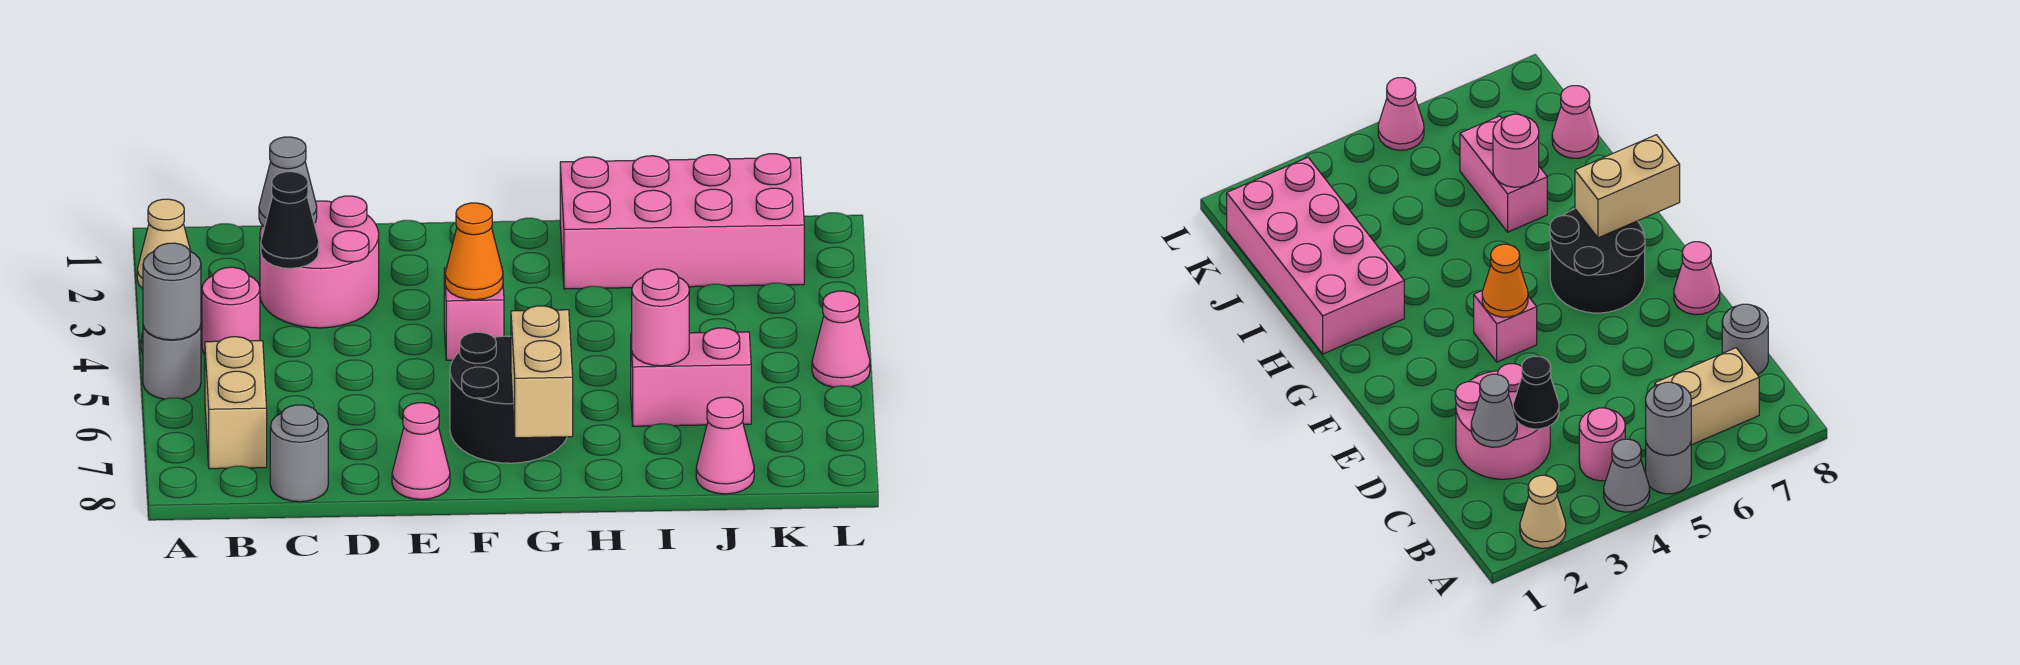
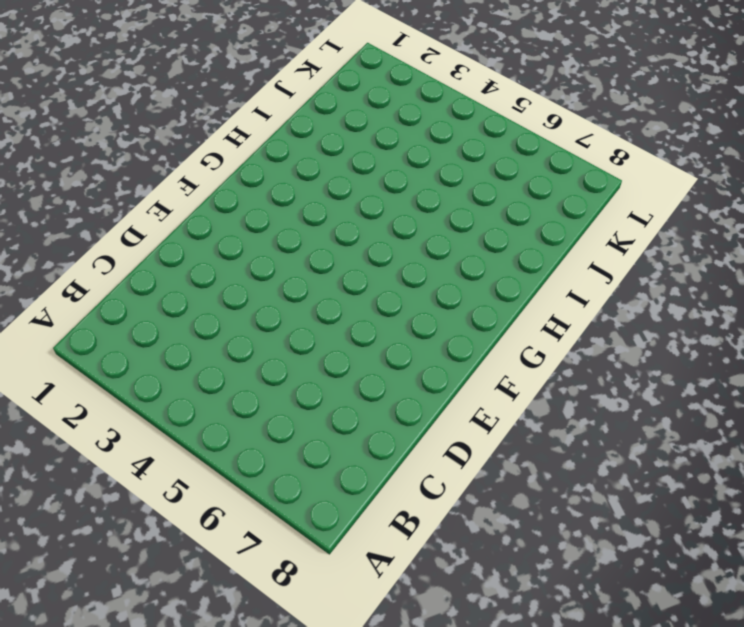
none -> tan cone A2 level 1
none -> grey cone A4 level 1
none -> grey round brick A5 level 1

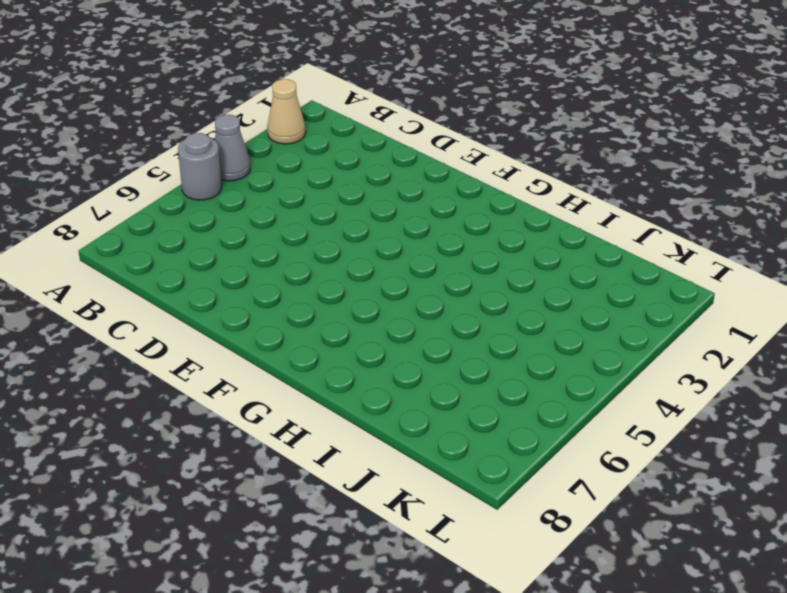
none -> pink round brick B4 level 1
none -> tan brick B6:B7 level 1
none -> pink round brick C2:D3 level 1

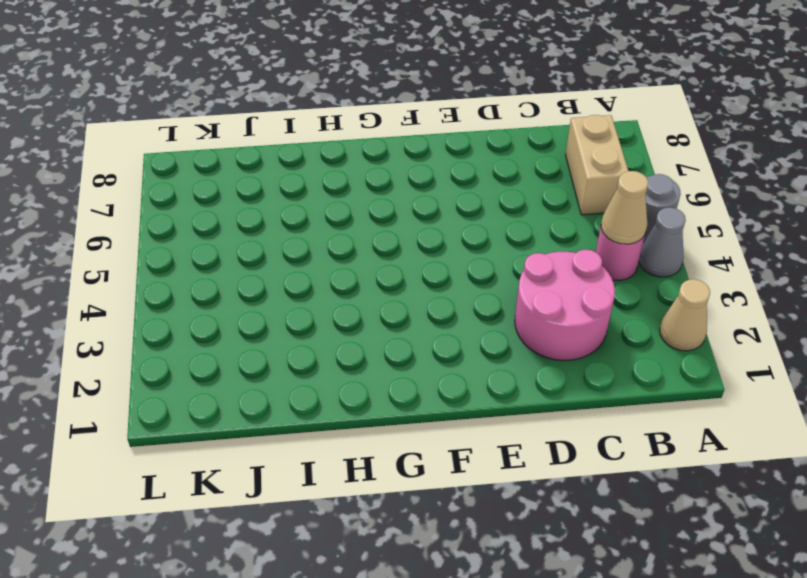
tan cone B4 level 2 -> none
none -> grey round brick C8 level 1
none -> pink cone E8 level 1
none -> pink brick F4 level 1

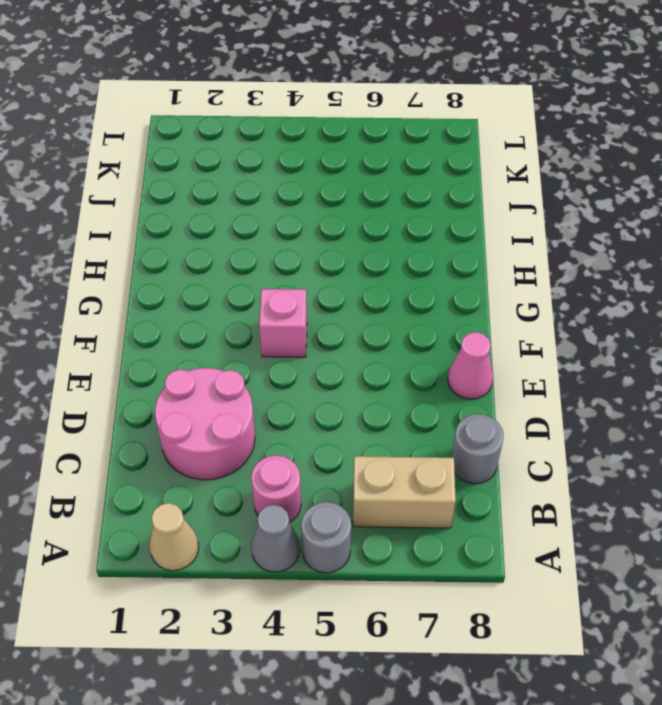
none -> black round brick F6:G7 level 1
none -> pink brick H1:K2 level 1
none -> pink brick I6:J6 level 1

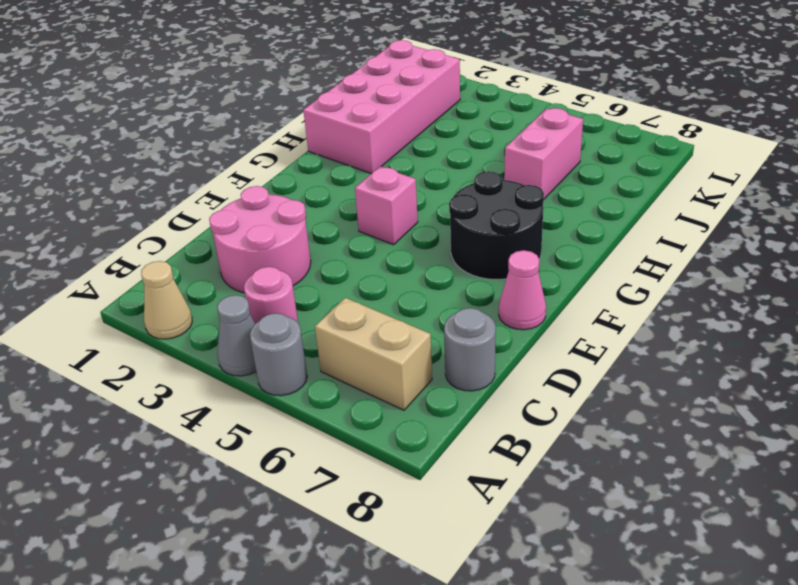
none -> pink cone J8 level 1
none -> pink cone L5 level 1
none -> grey round brick A5 level 2

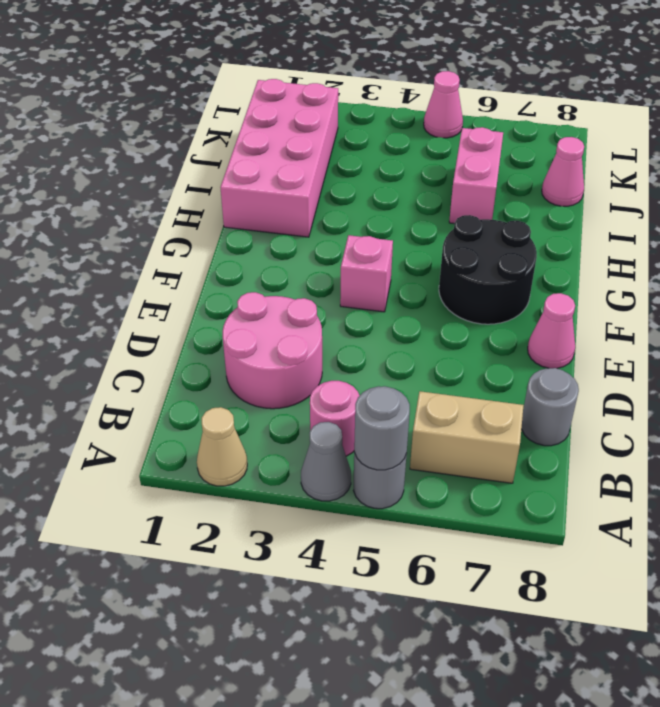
none -> grey cone C2 level 2
none -> black cone C3 level 2
none -> orange cone F4 level 2

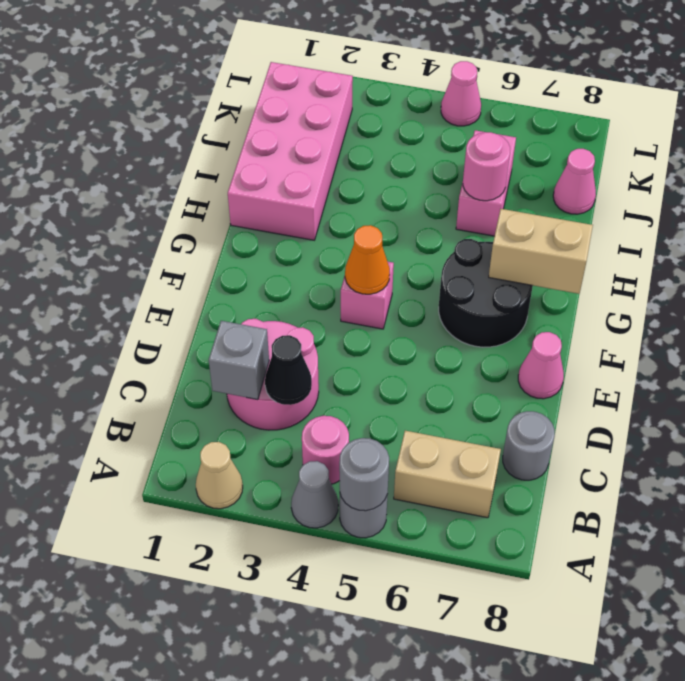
grey brick C2 level 2 -> grey cone C2 level 2

